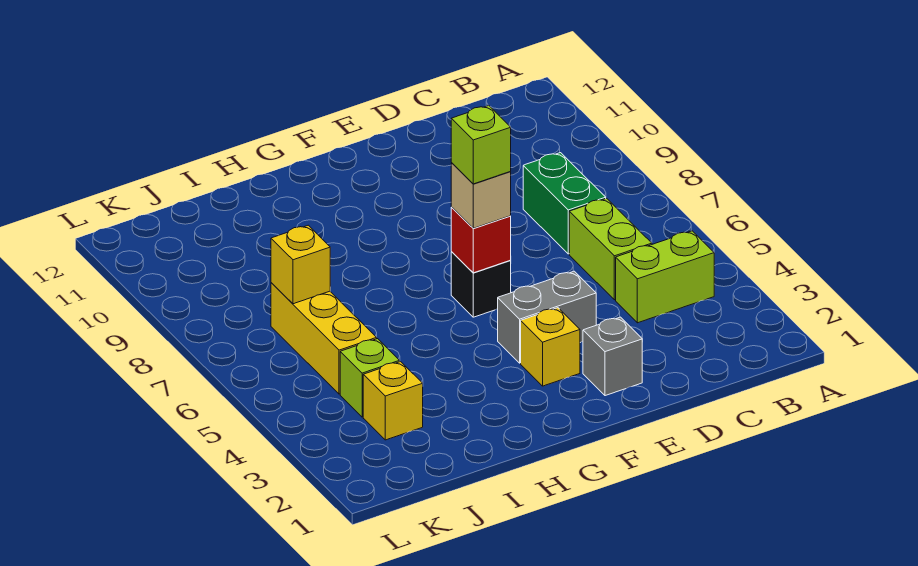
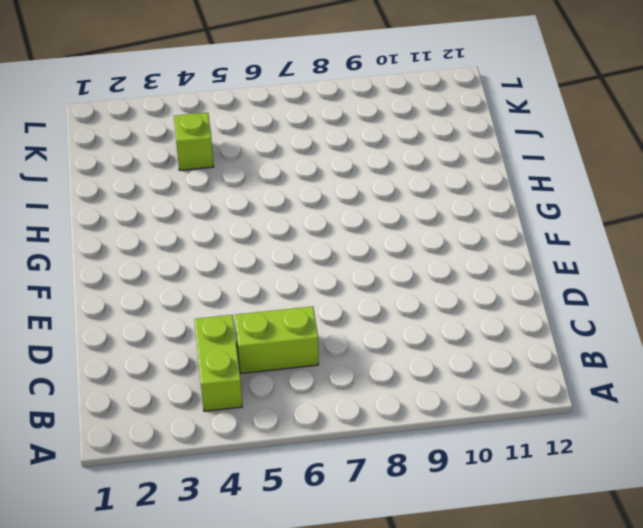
none -> green brick C7:C8 level 1
none -> grey brick E2 level 1
none -> grey brick E4:F4 level 1

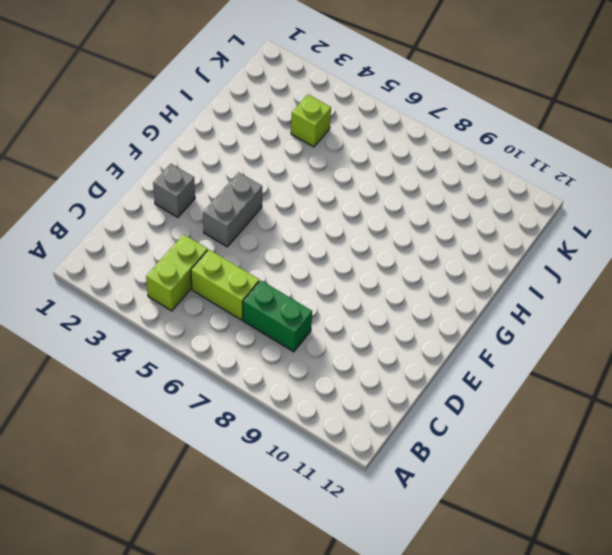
none -> yellow brick F3 level 1
none -> black brick F6 level 1
none -> yellow brick J3 level 1

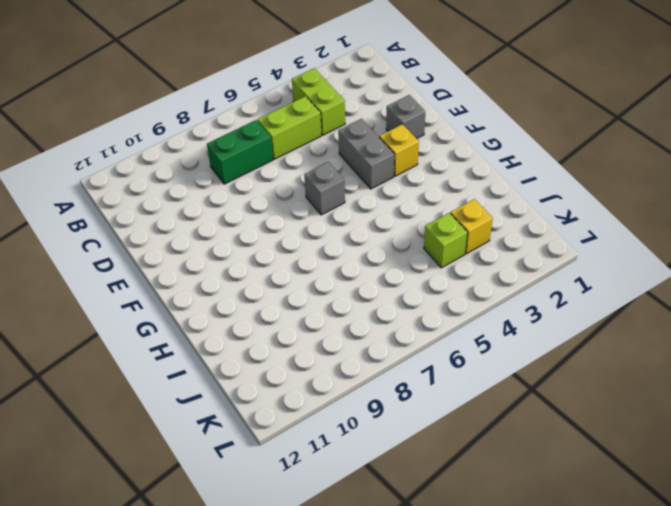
grey brick F6 level 1 -> black brick F6 level 1
none -> yellow brick J5:J7 level 1
none -> red brick F6 level 2
none -> yellow brick J7 level 2

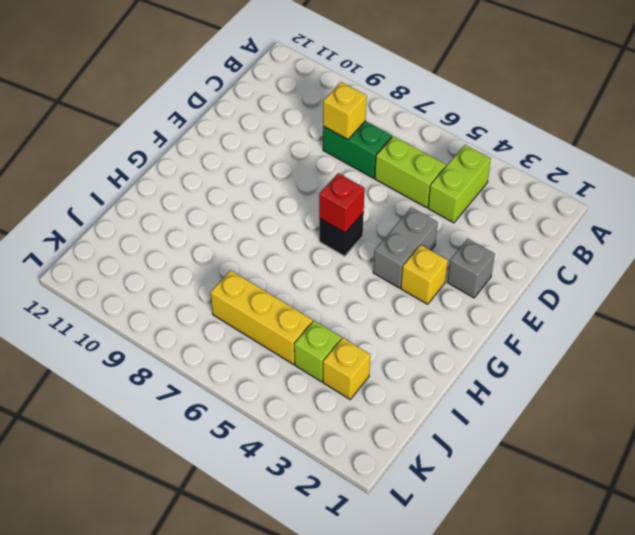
yellow brick C8 level 2 -> yellow brick J7 level 2
none -> tan brick F6 level 3
none -> lime brick F6 level 4

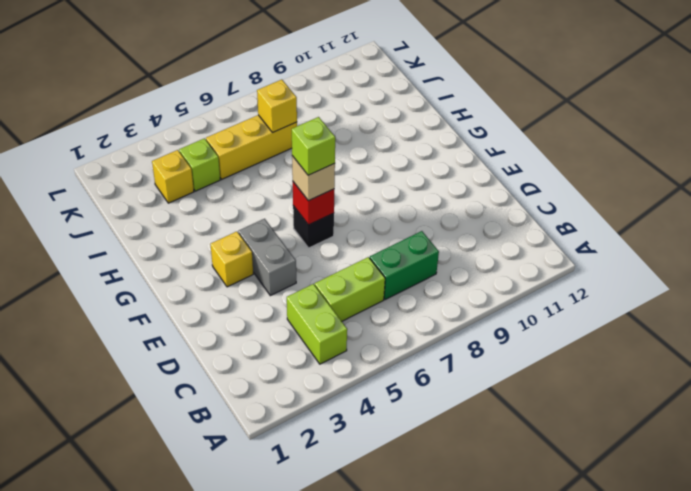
none -> grey brick E2 level 1

